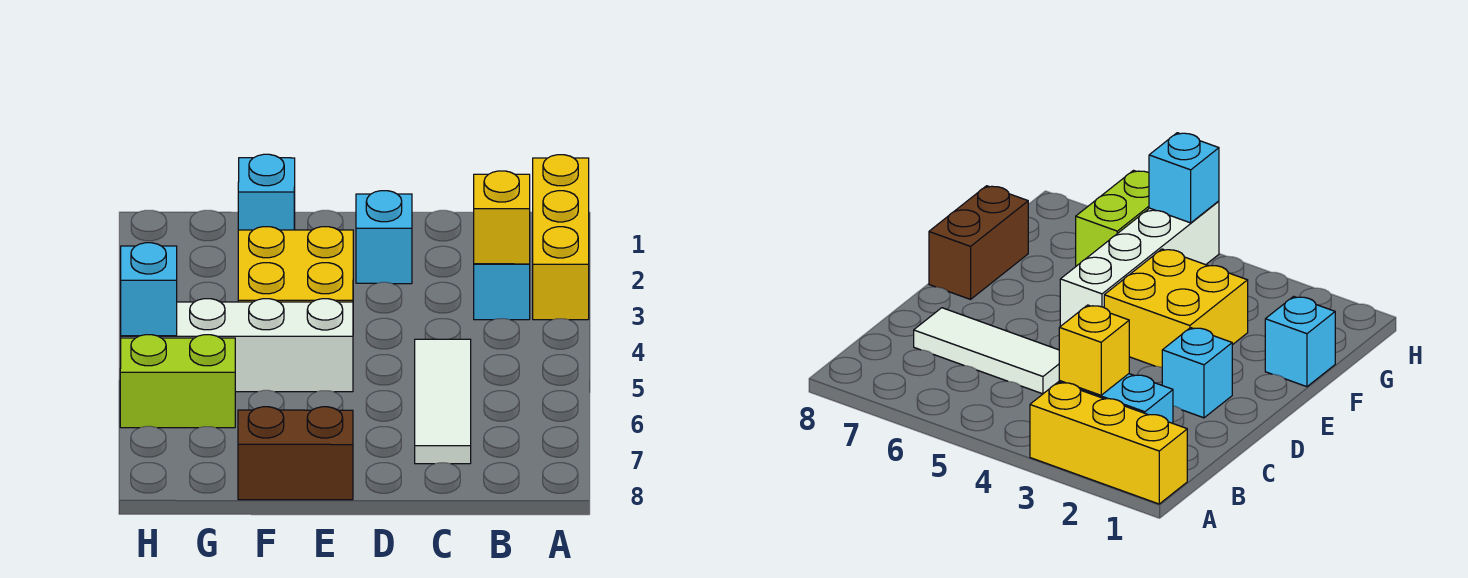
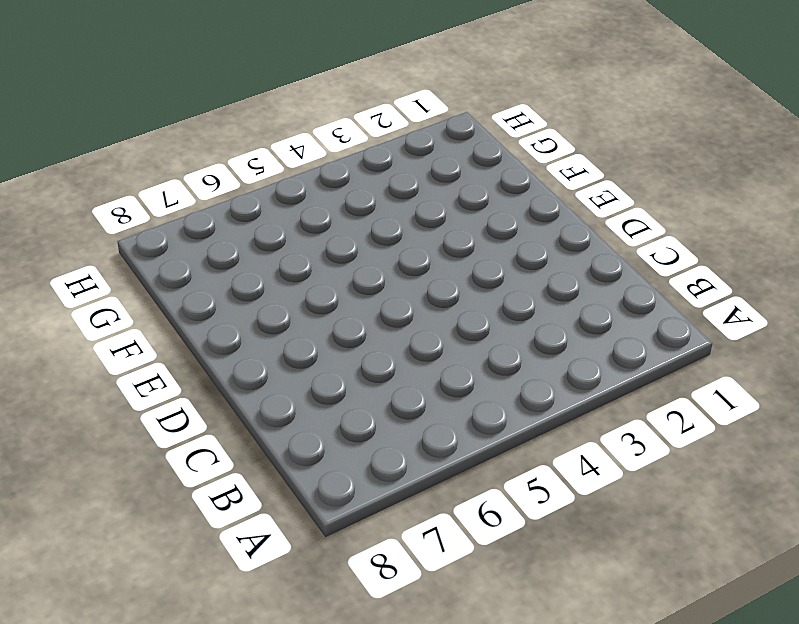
none -> yellow brick A1:A3 level 1
none -> cyan brick B2:B3 level 1

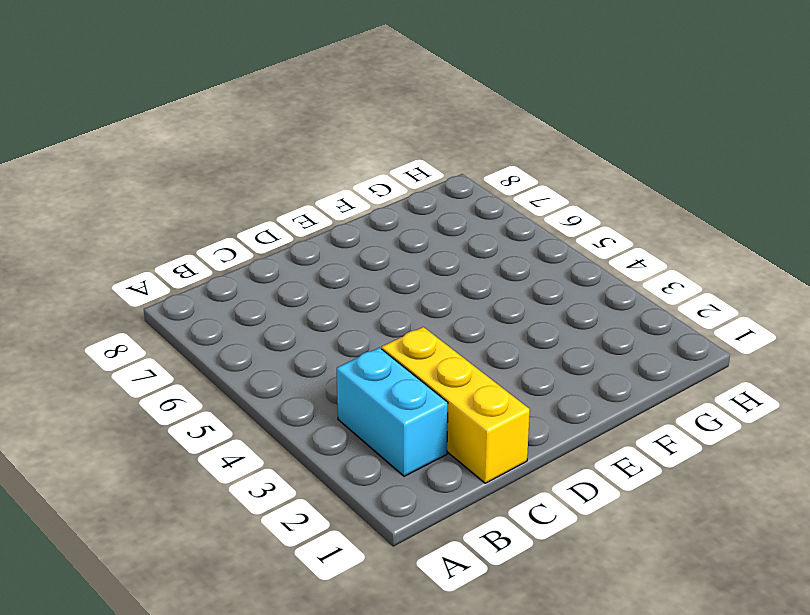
yellow brick C1:C3 level 1 -> yellow brick A1:A3 level 1
none -> white tile C5:C7 level 1
none -> cyan brick D2 level 1

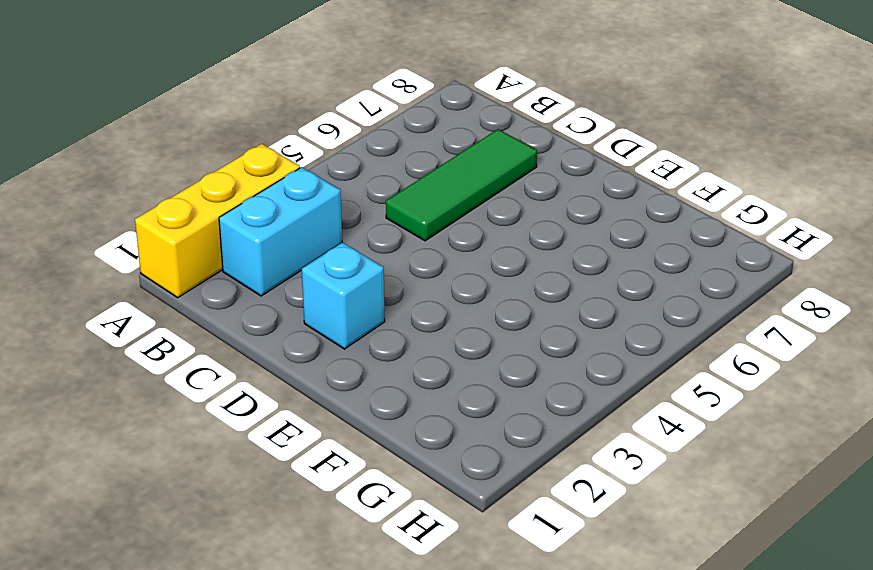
green tile C5:C7 level 1 -> white tile C5:C7 level 1
none -> yellow brick E3:F4 level 1
none -> white brick E5:H5 level 1

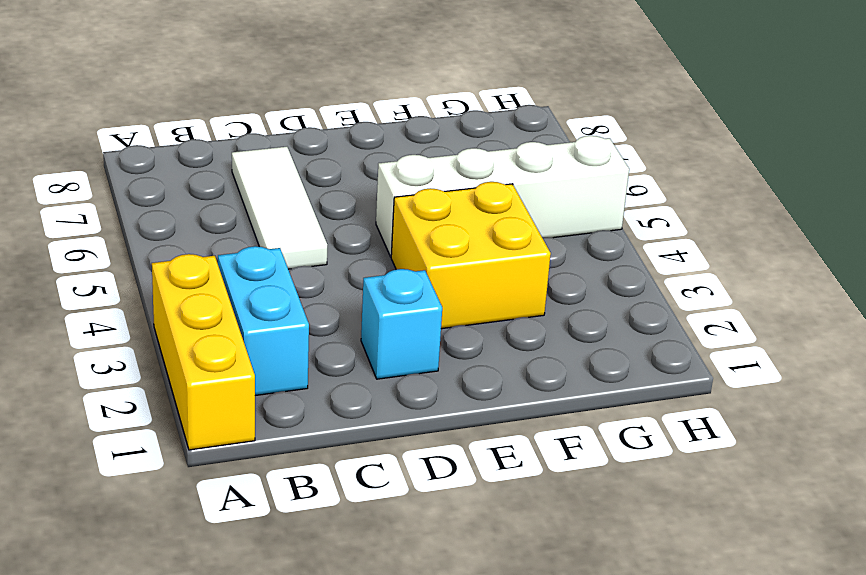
none -> brown brick E8:F8 level 1
none -> cyan brick F1 level 1

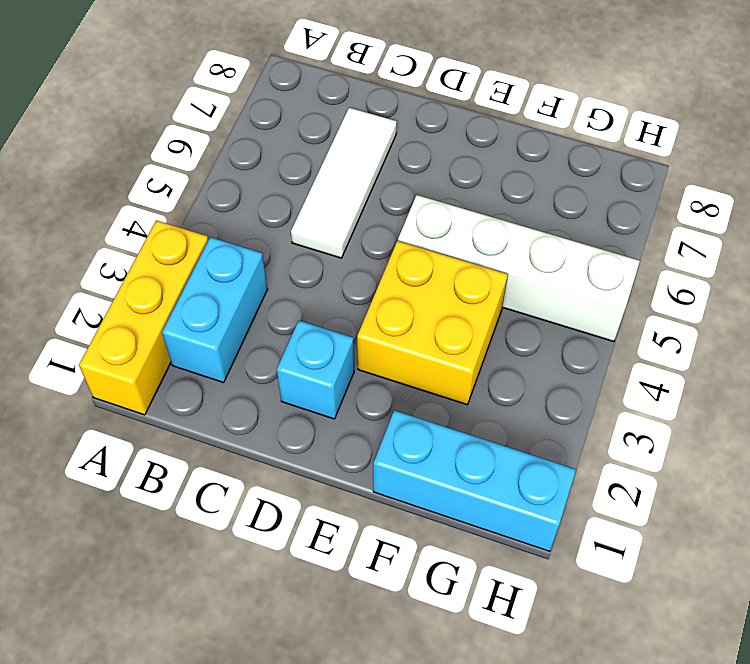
cyan brick F1:H1 level 1 -> cyan brick F1 level 1
none -> brown brick E8:F8 level 1
none -> lime brick G6:H6 level 1

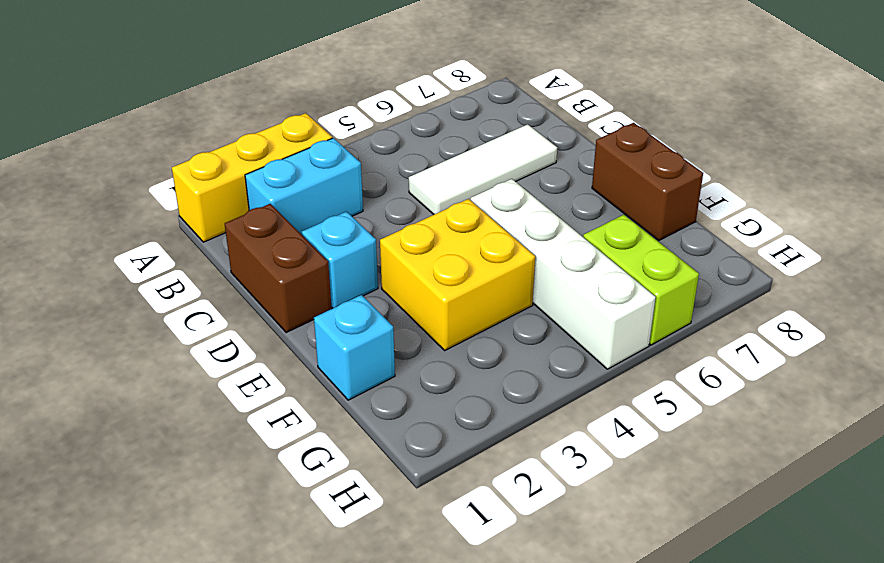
brown brick C1:D1 level 1 -> none
none -> yellow brick B3 level 2
none -> cyan brick H5 level 2

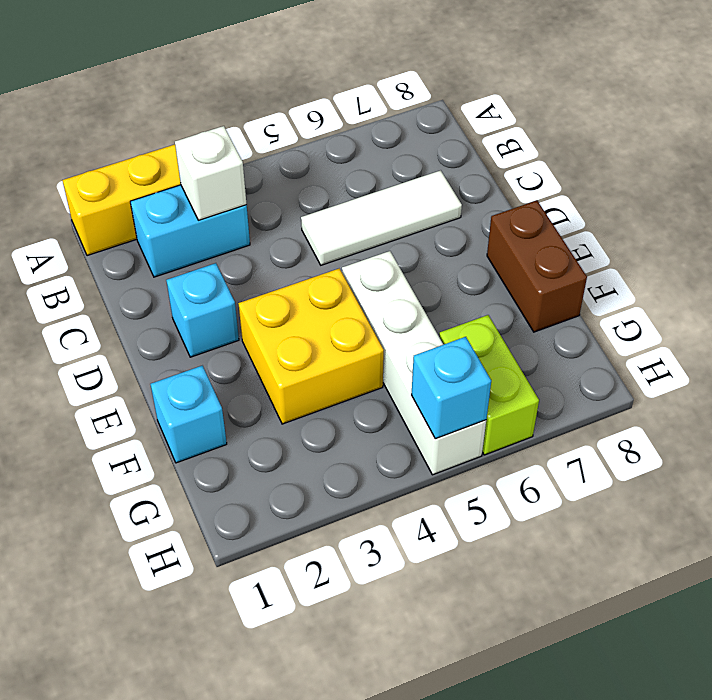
white brick B3 level 2 -> yellow brick B3 level 2

